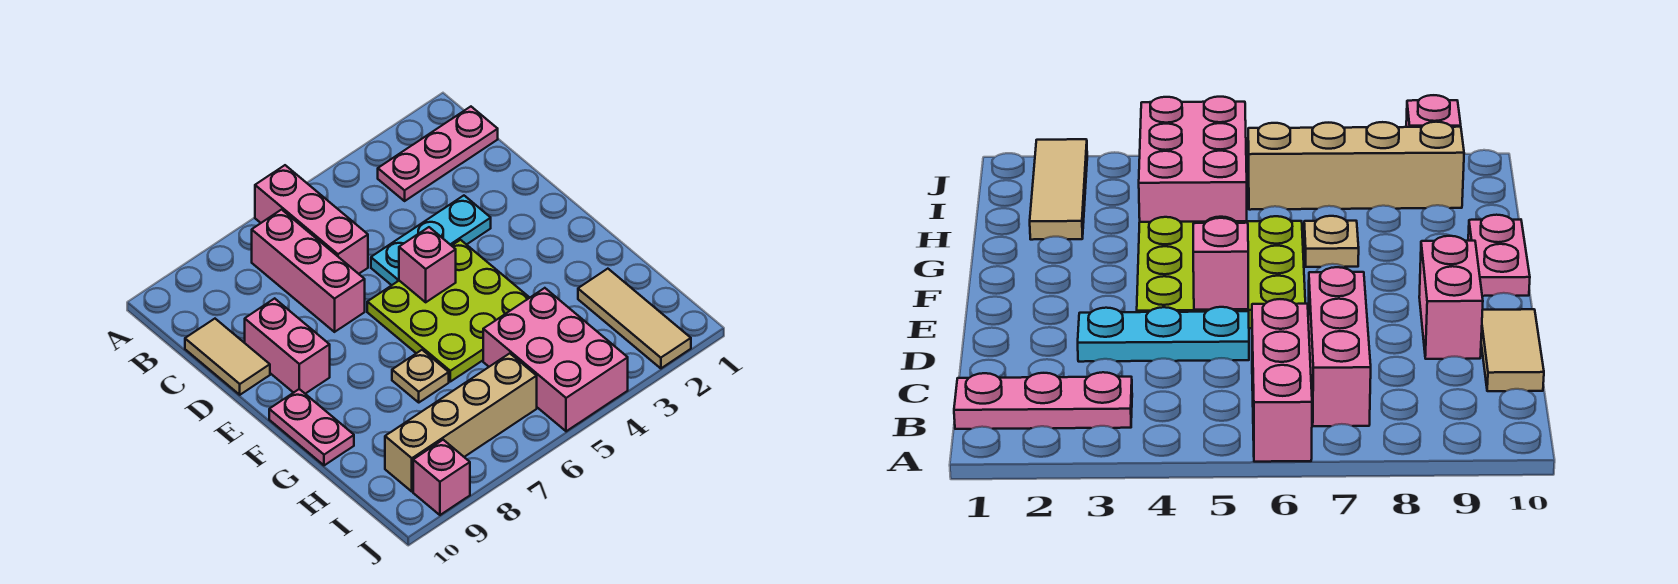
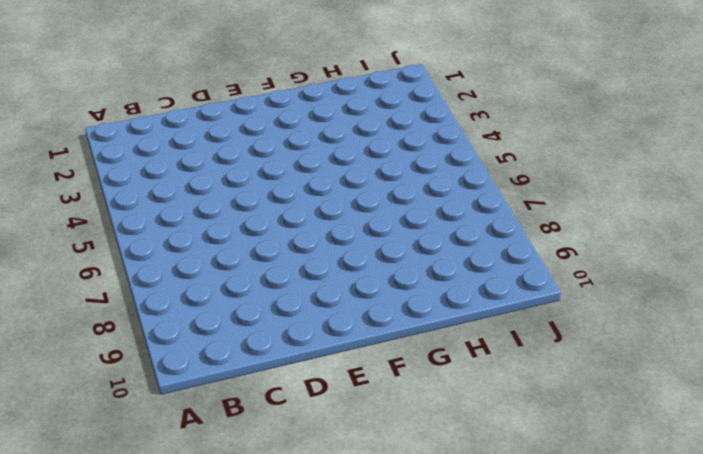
none -> pink brick A6:C6 level 1
none -> pink plate B1:B3 level 1
none -> pink brick B7:D7 level 1

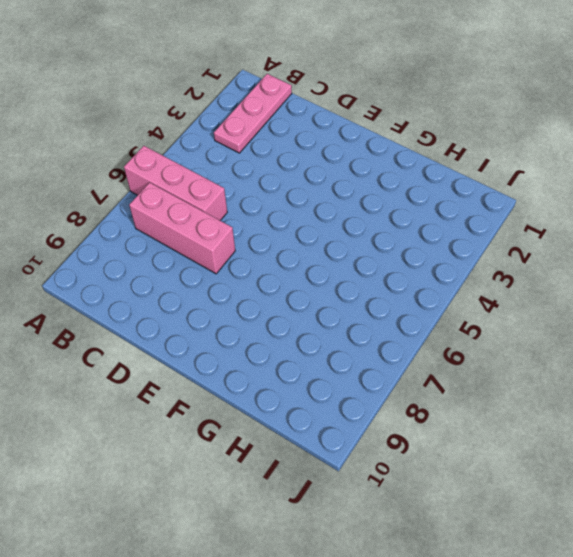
none -> tan tile C10:D10 level 1
none -> cyan plate D3:D5 level 1
none -> pink brick D9:E9 level 1

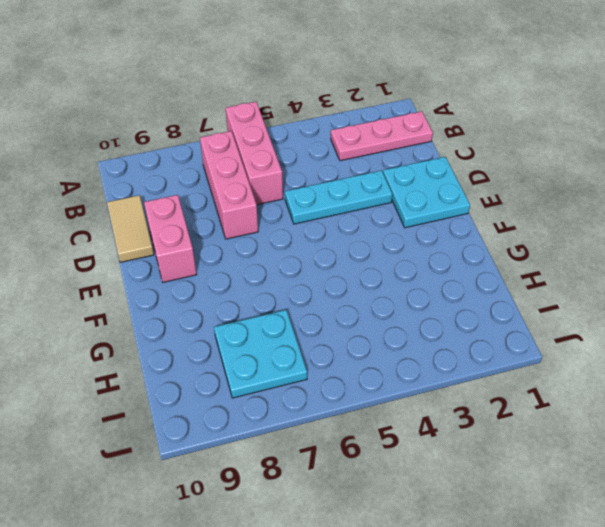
cyan plate D1:E2 level 1 -> none
cyan plate H7:I8 level 1 -> tan brick I6:I9 level 1
none -> lime plate E4:G6 level 1
none -> pink plate F10:G10 level 1
none -> tan plate G7 level 1

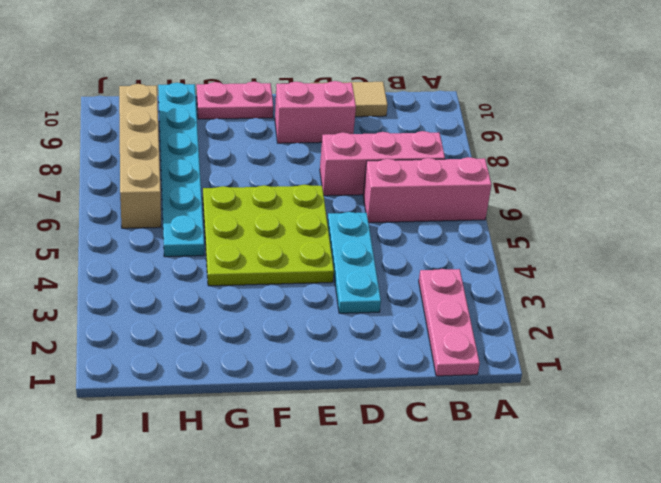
cyan plate H5:H10 level 1 -> pink brick H4:J5 level 1
none -> tan plate G7 level 1
none -> tan tile H2:J2 level 1
none -> pink brick J9 level 1

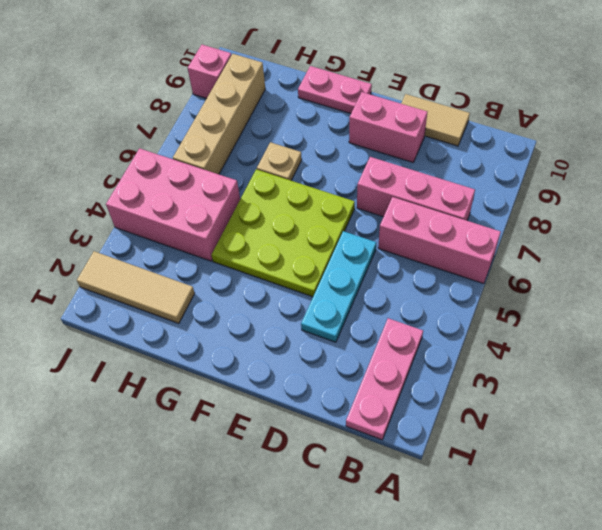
none -> pink brick E5 level 2

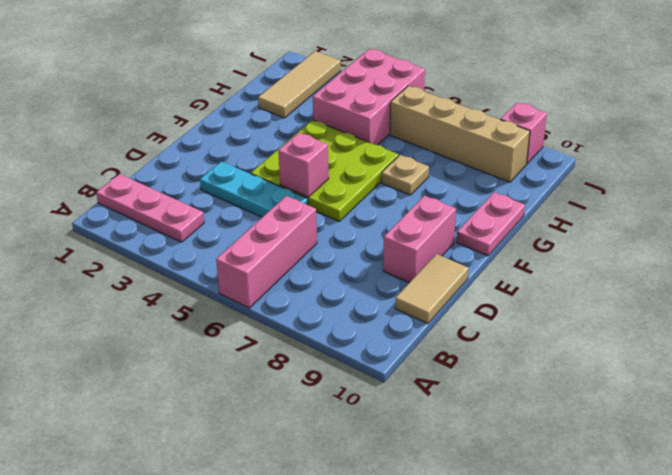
none -> pink brick B7:D7 level 1

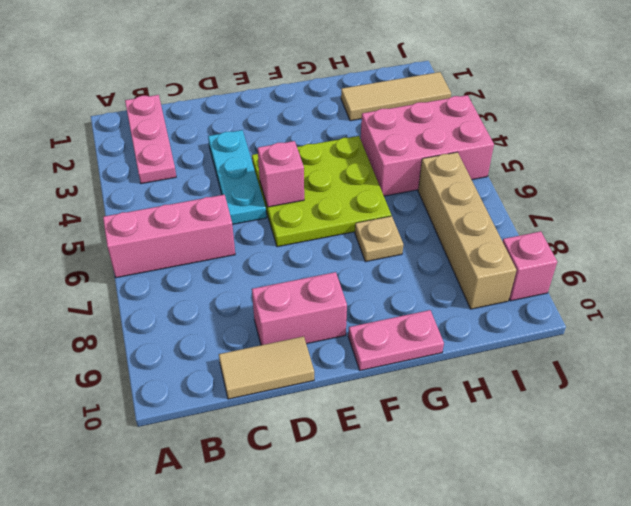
none -> pink brick B7:D7 level 1

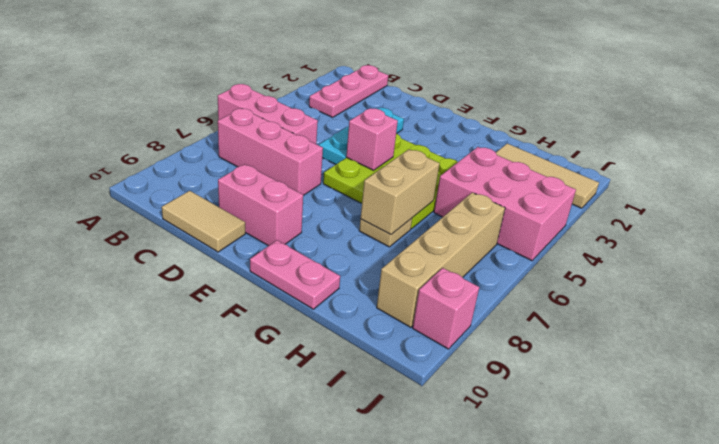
tan brick G6:G7 level 2 -> none

